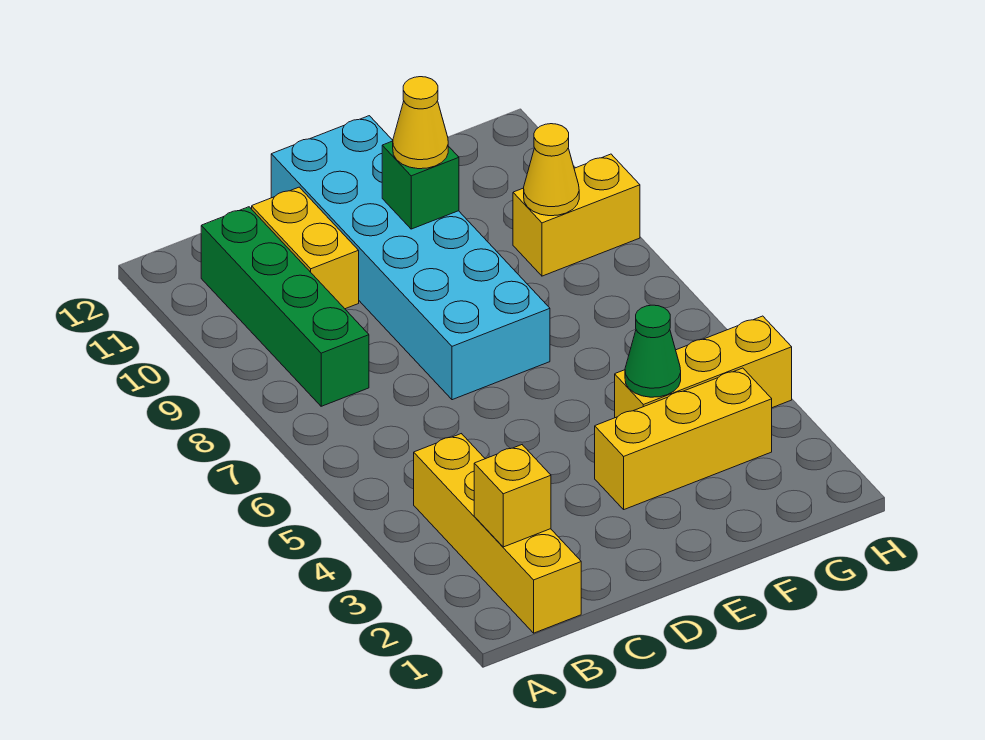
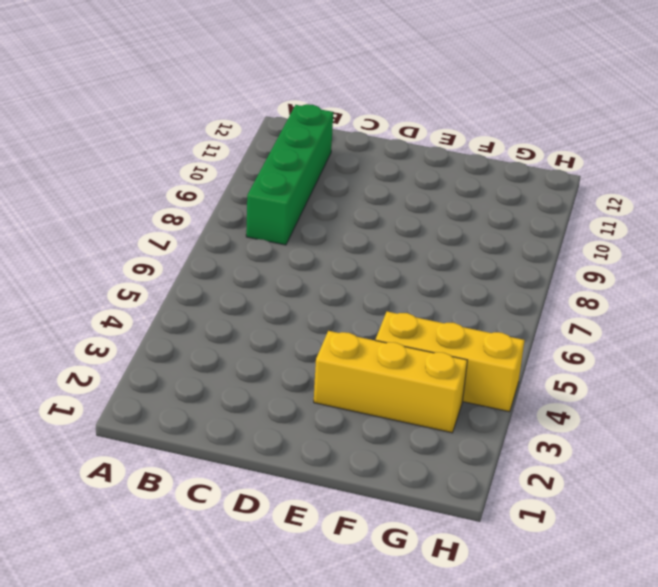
none -> yellow brick B1:B4 level 1
none -> yellow brick C10:C11 level 1
none -> cyan brick D7:E12 level 1

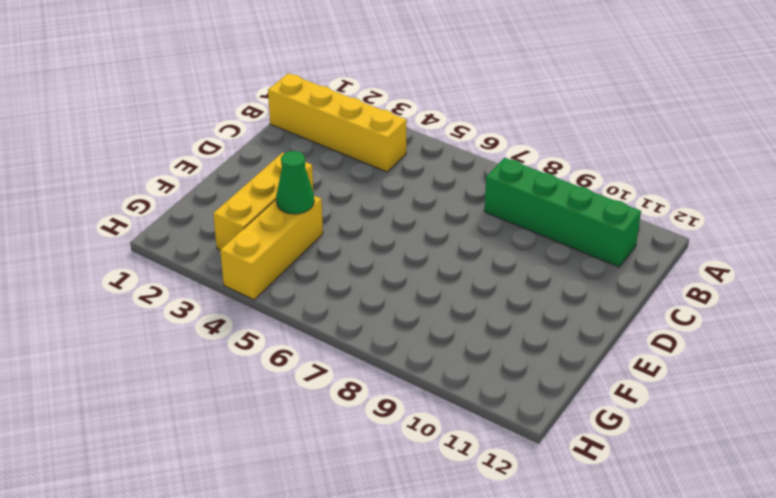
none -> yellow brick C10:C11 level 1
none -> cyan brick D7:E12 level 1
none -> yellow brick G9:H9 level 1

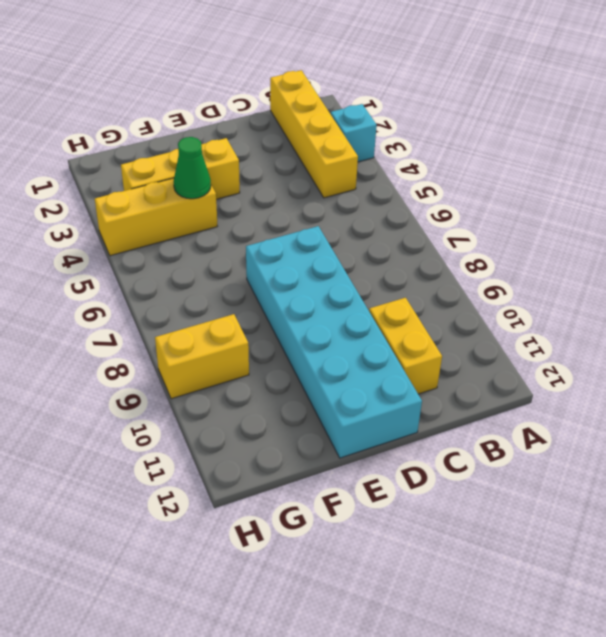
cyan brick A3 level 1 -> none
none -> green brick B8:B11 level 1
none -> yellow brick B2 level 2
none -> green brick E10 level 2

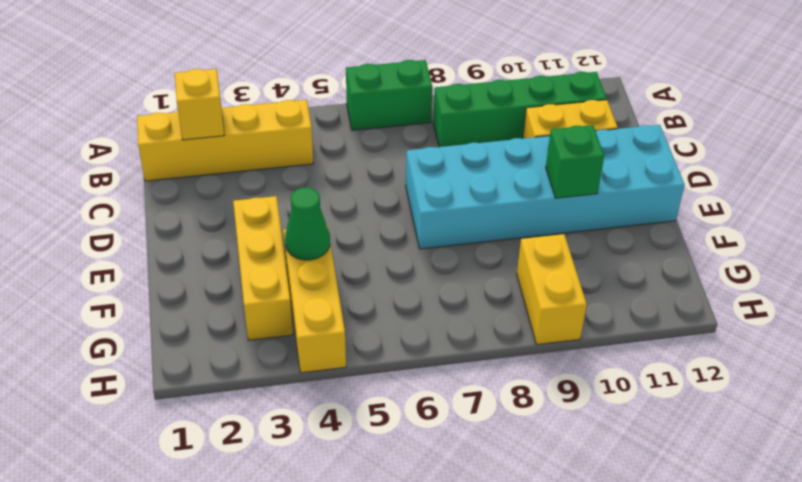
green brick A6:A7 level 1 -> none
none -> yellow cone G9 level 2
none -> yellow cone E10 level 3

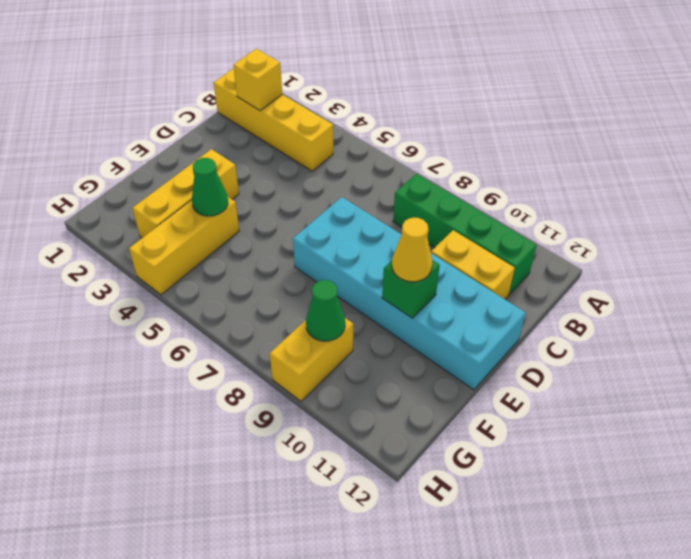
green cone G9 level 2 -> yellow cone G9 level 2

